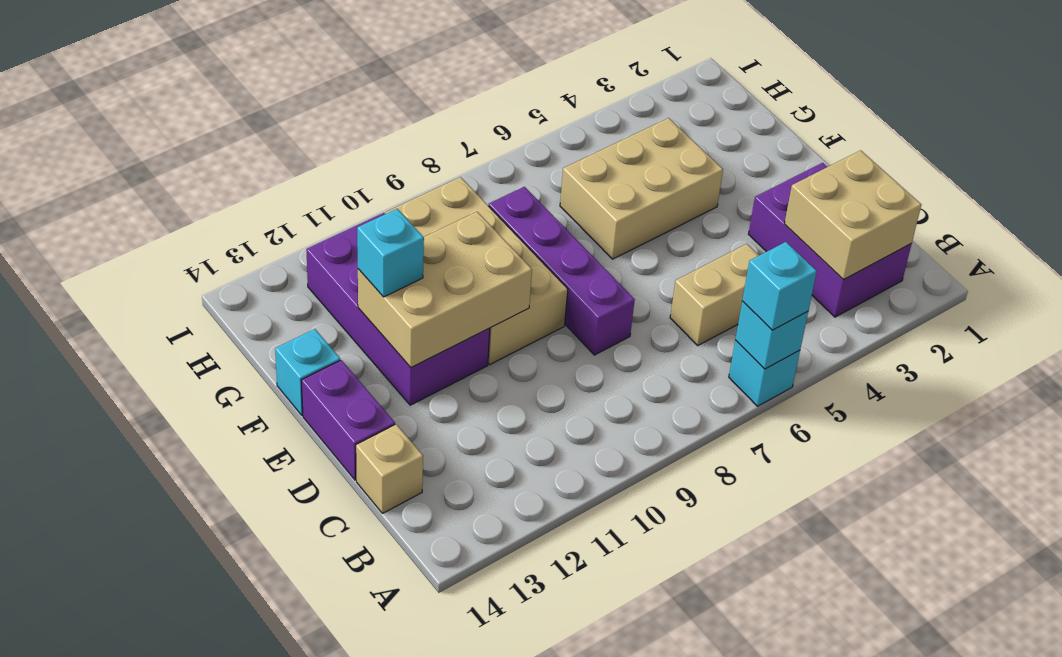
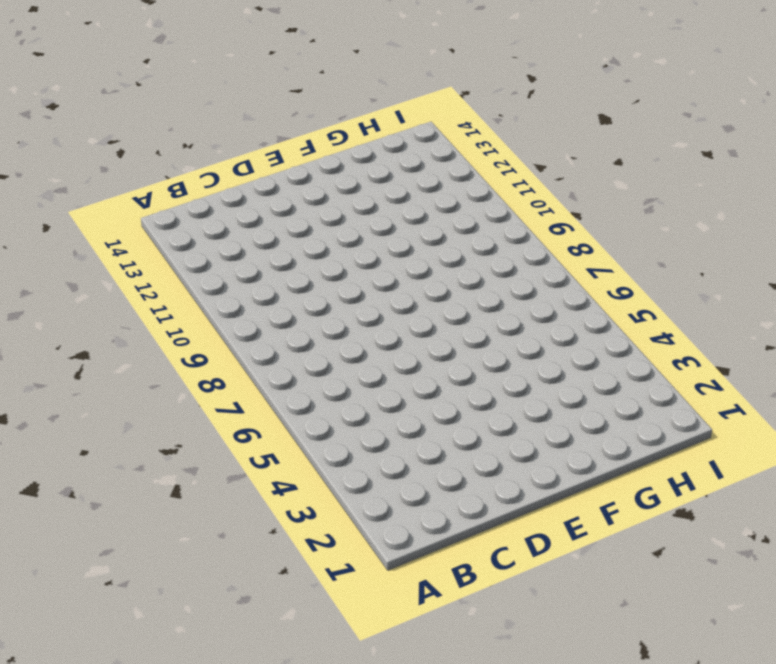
none -> cyan brick A6 level 1
none -> purple brick B2:D3 level 1
none -> tan brick C5:C6 level 1

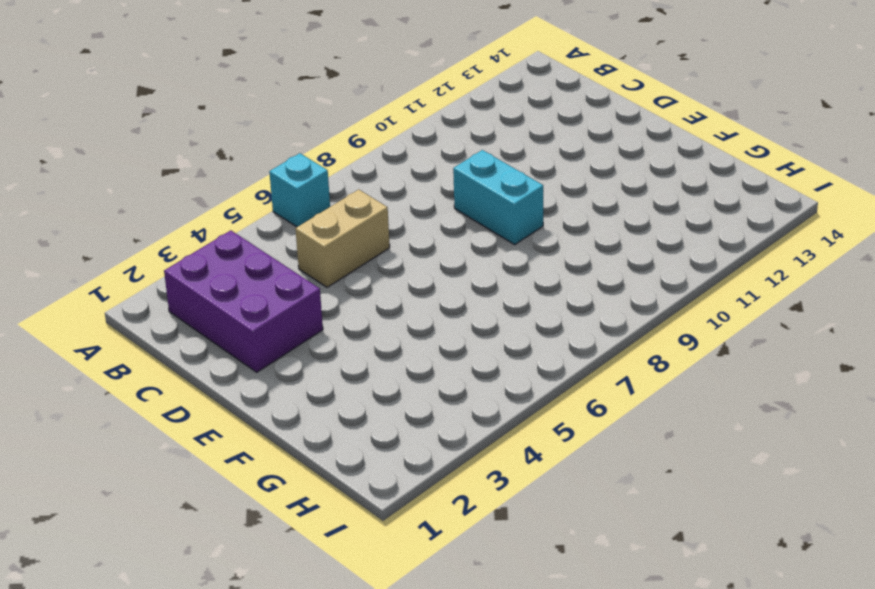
cyan brick D9:E9 level 1 -> tan brick E9:H10 level 1
none -> tan brick C14 level 1
none -> purple brick D8:G8 level 1
none -> purple brick D14:E14 level 1

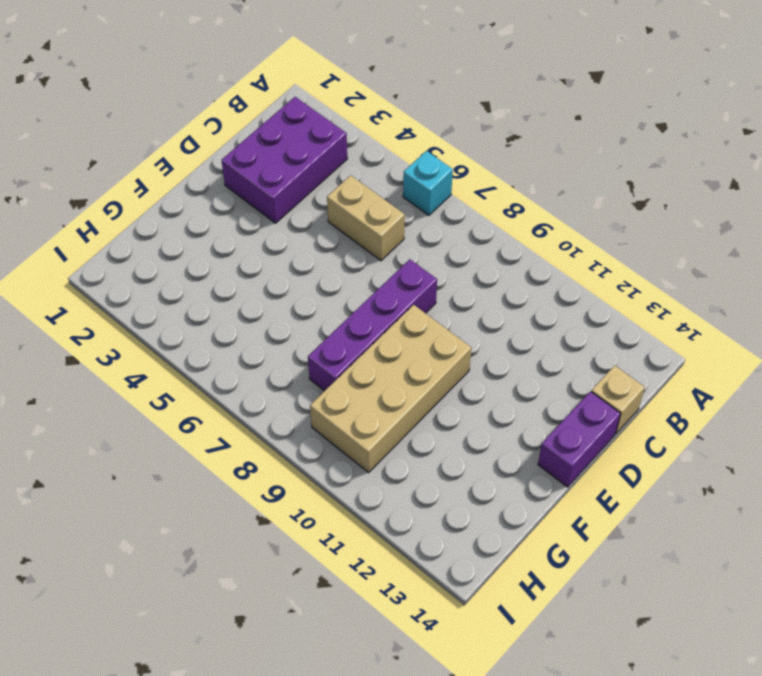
none -> purple brick E11:H12 level 1
none -> tan brick F4:G6 level 1
none -> cyan brick F14 level 1

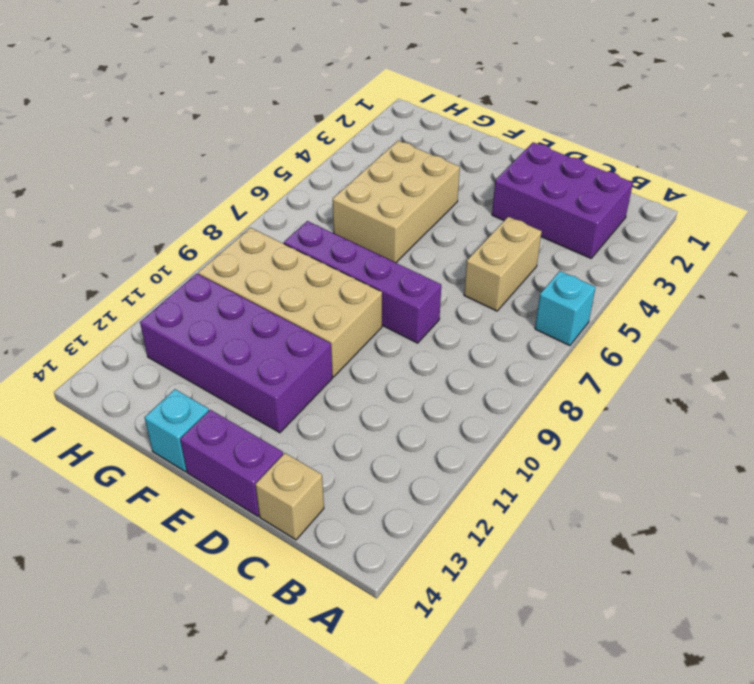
none -> cyan brick A6 level 2
none -> tan brick B2:C3 level 2
none -> tan brick E10:F12 level 2

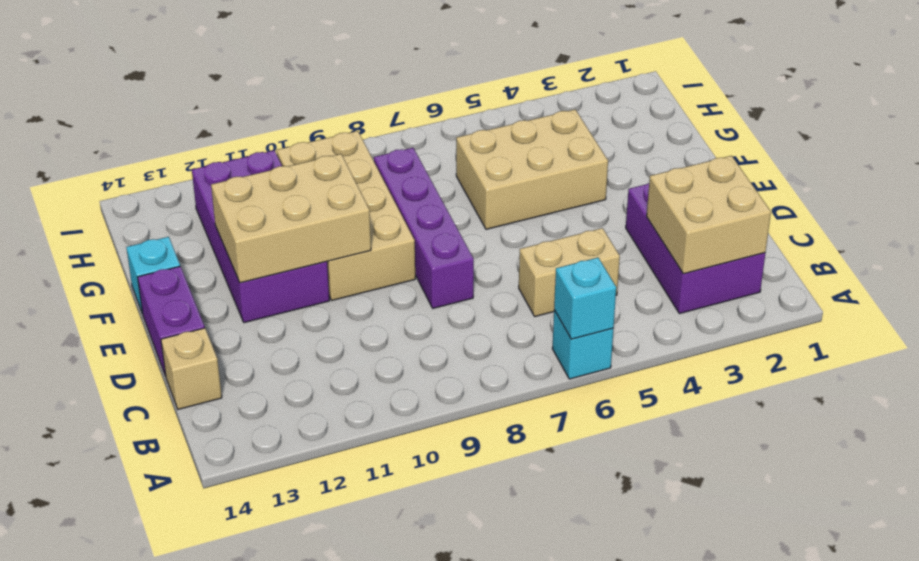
none -> cyan brick A6 level 3
none -> cyan brick F12 level 3

